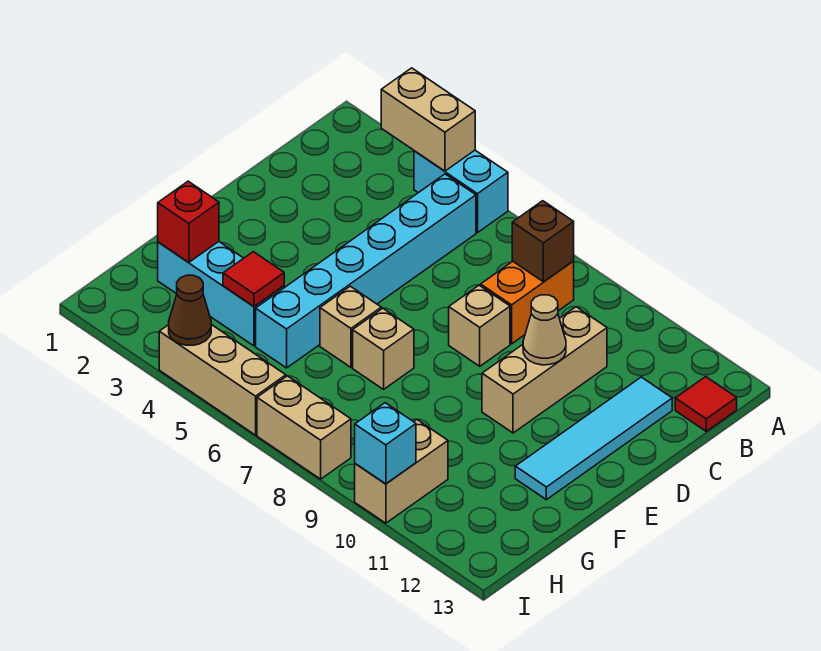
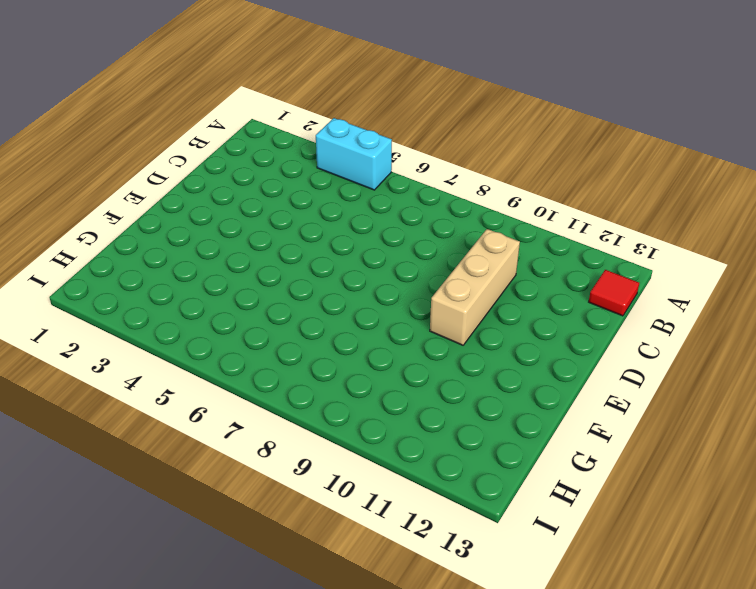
none -> cyan brick B5:G5 level 1
none -> orange brick B8:C8 level 1
none -> cyan tile C12:F12 level 1

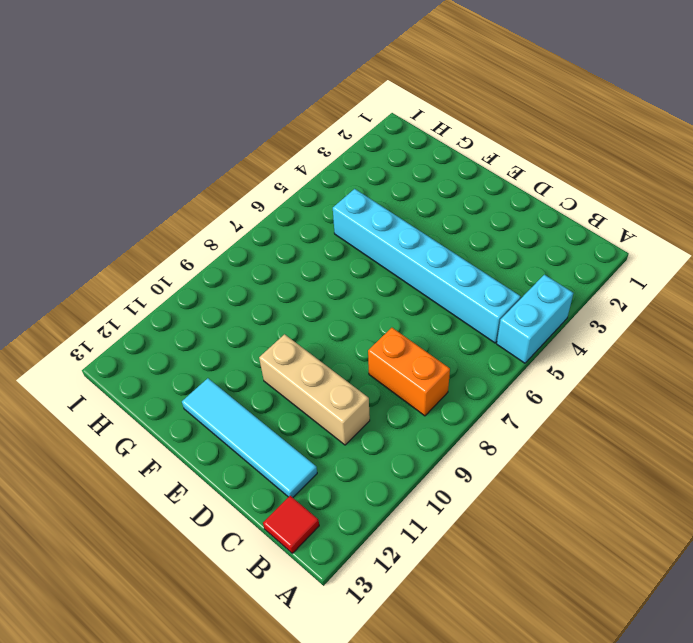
none -> tan brick D8 level 1
none -> tan brick F6 level 1
none -> tan brick F7 level 1

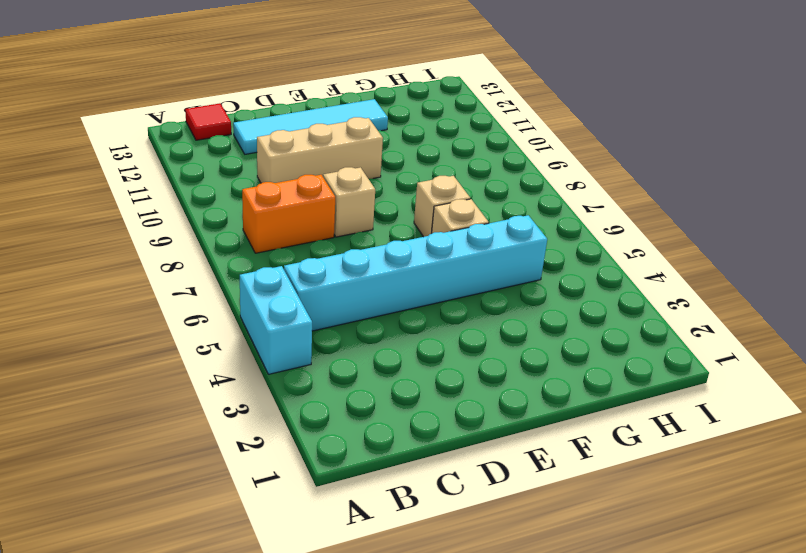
none -> cyan brick G2:G4 level 1
none -> tan brick H10:I10 level 1
none -> tan brick I4:I6 level 1

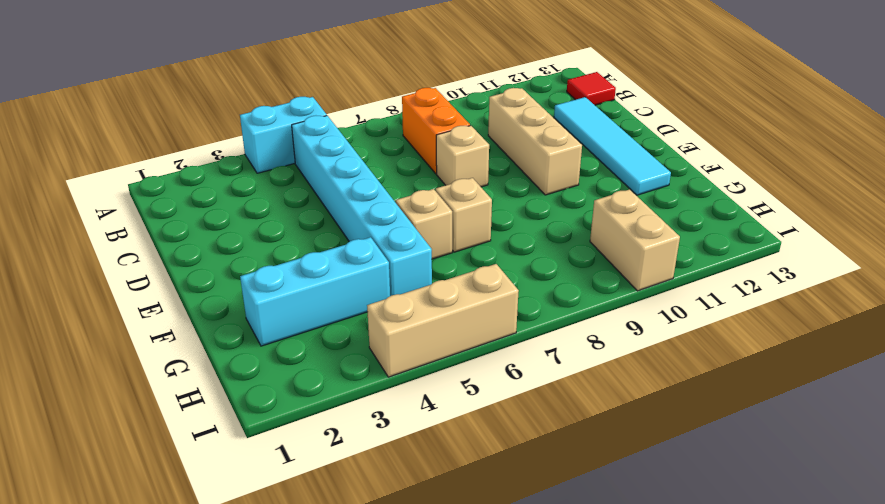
none -> tan brick I7:I8 level 1
none -> tan brick A3:A4 level 2
none -> brown brick B8 level 2

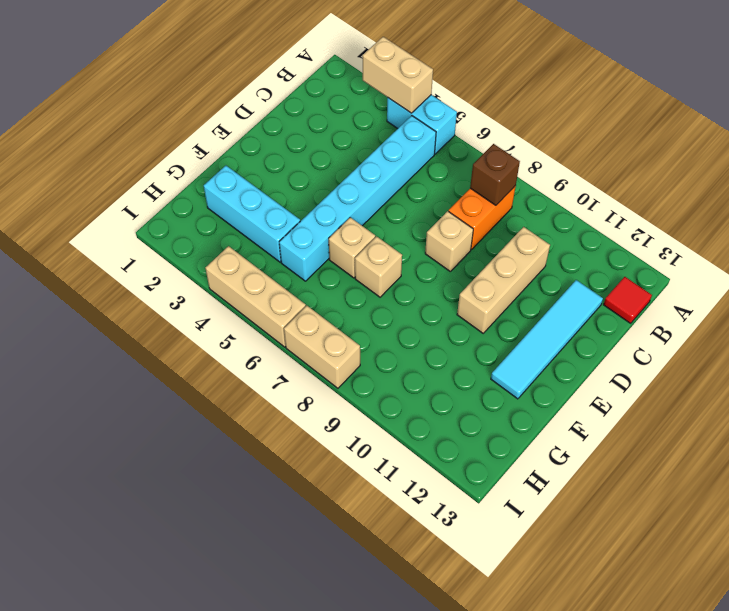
none -> tan brick H10:I10 level 1
none -> tan cone D10 level 2
none -> red brick G2 level 2

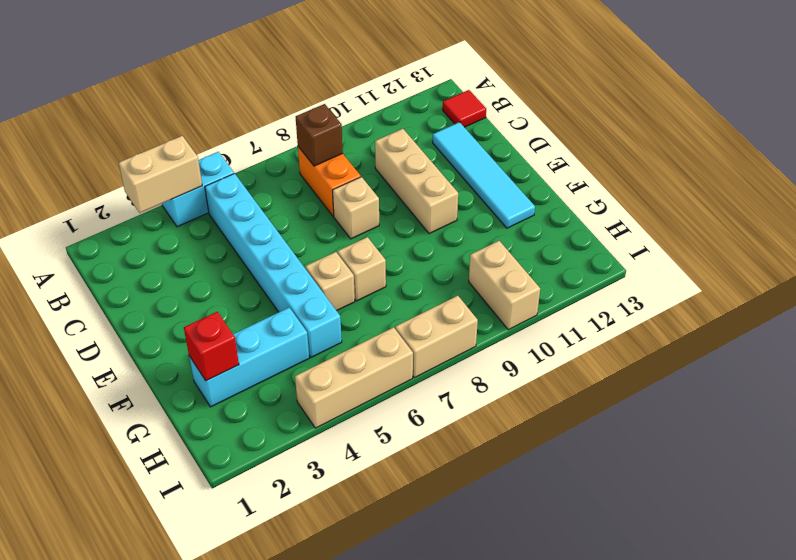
none -> tan cone D10 level 2
none -> red tile G4 level 2
none -> brown cone I4 level 2

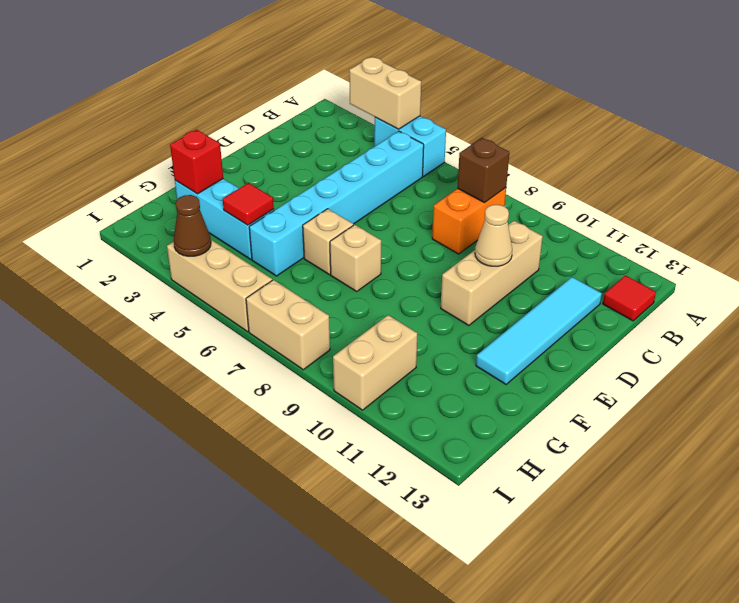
none -> tan brick D8 level 1
none -> cyan brick I10 level 2

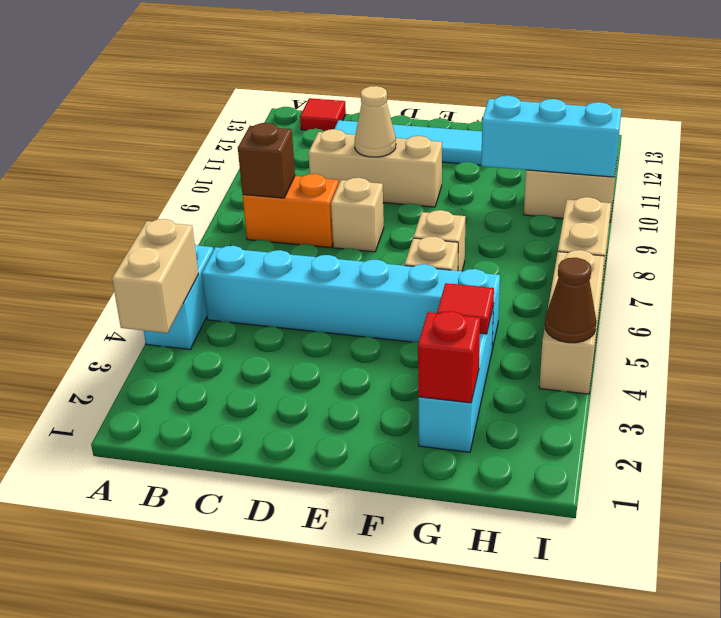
cyan brick G10:I10 level 2 -> cyan brick I10 level 2

